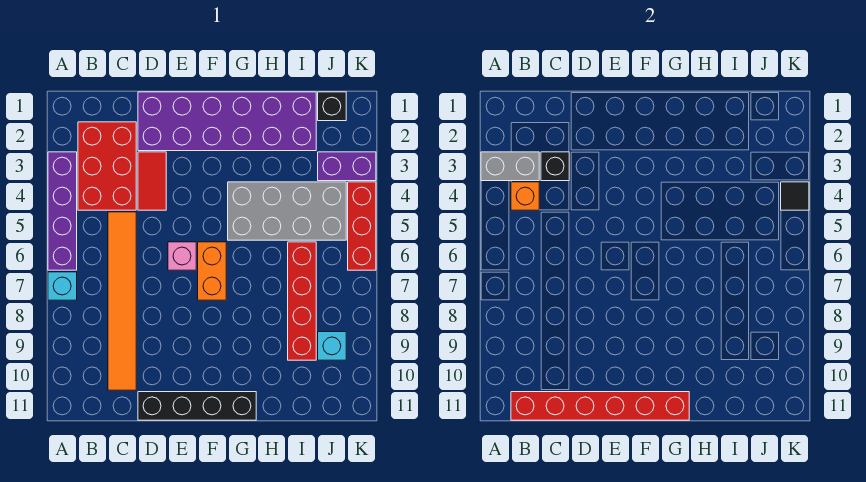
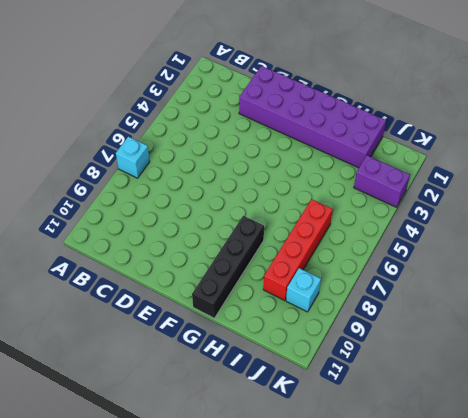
black brick G8:G11 level 1 -> black brick D11:G11 level 1
none -> purple brick A3:A6 level 1
none -> red brick B2:C4 level 1
none -> orange tile C5:C10 level 1

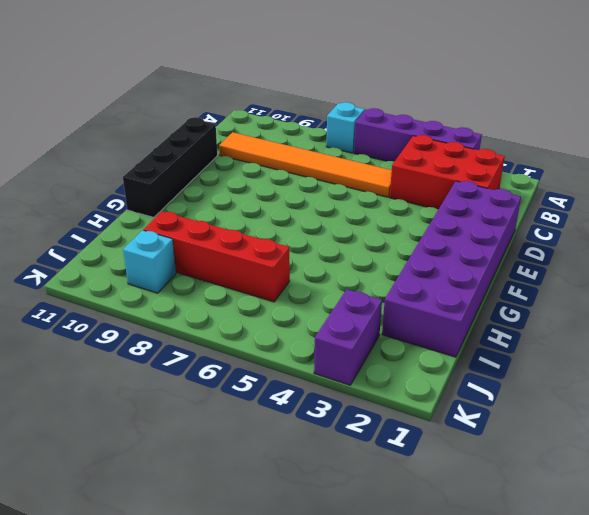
none -> red tile D3:D4 level 1
none -> pink brick E6 level 1
none -> orange brick F6:F7 level 1

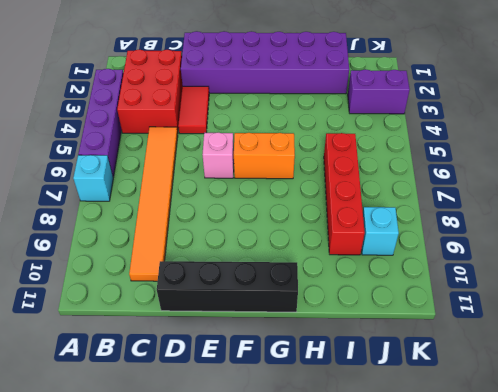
orange brick F6:G6 level 1 -> orange brick F6:F7 level 1
none -> grey brick G4:J5 level 1
none -> black brick J1 level 1
none -> red brick K4:K6 level 1

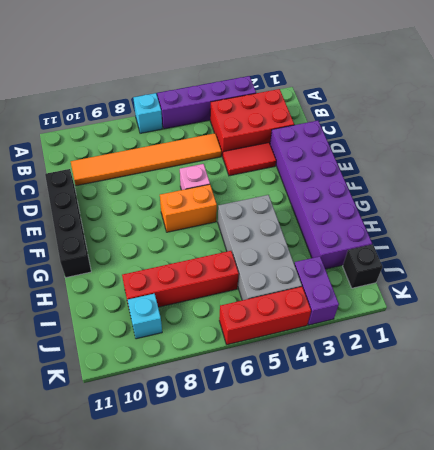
none -> grey brick A3:B3 level 2
none -> orange brick B4 level 2
none -> red brick B11:G11 level 2

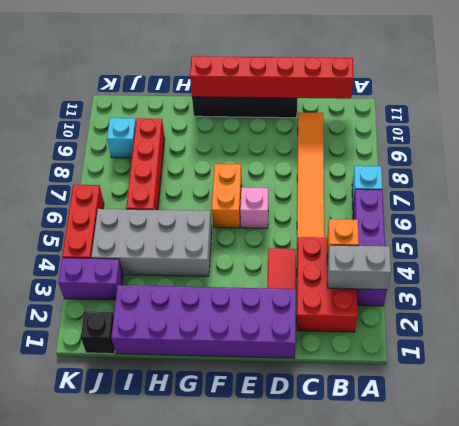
none -> black brick C3 level 2
none -> black tile K4 level 2

